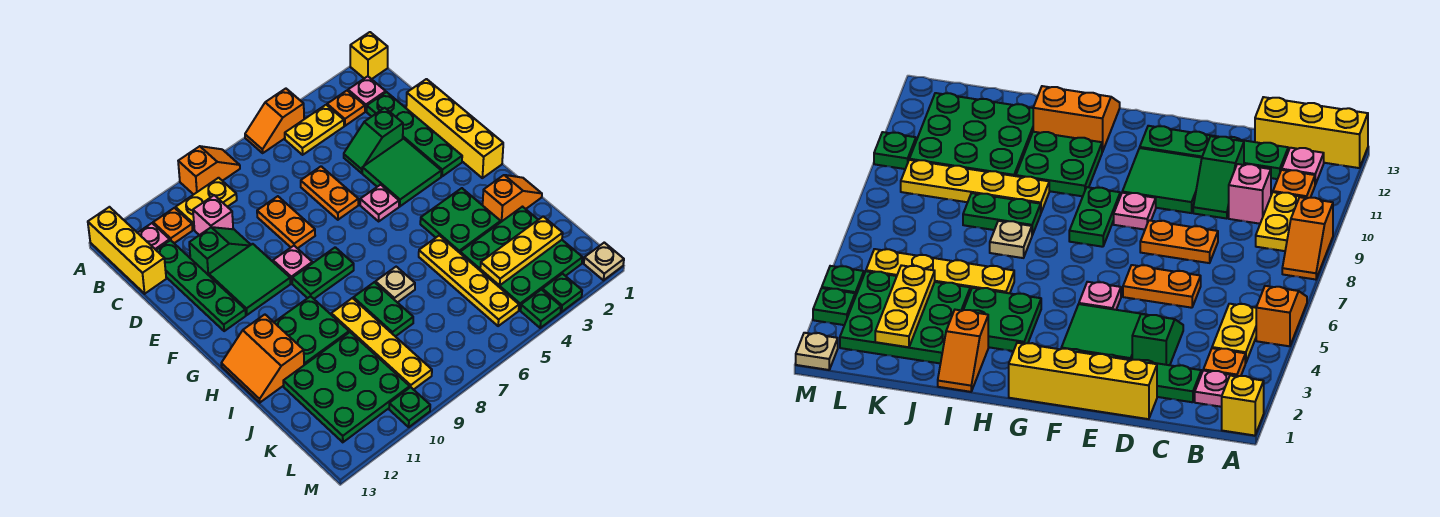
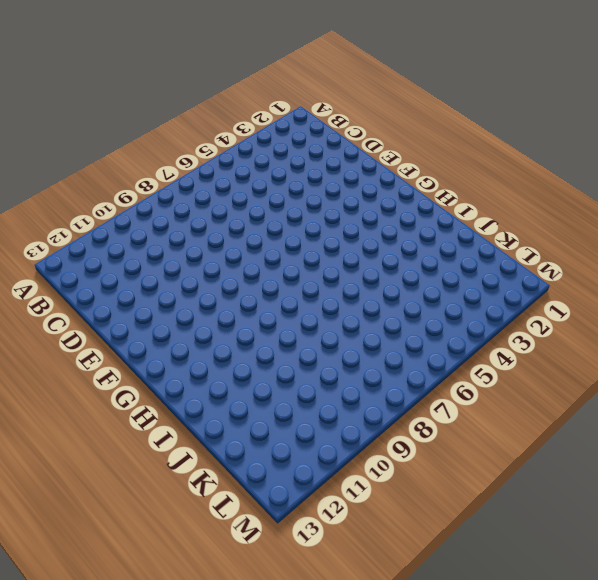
none -> yellow brick A1 level 1
none -> orange slope A5:A6 level 1 top 5
none -> orange slope A8:A9 level 1 top 9
none -> yellow brick A13:C13 level 1

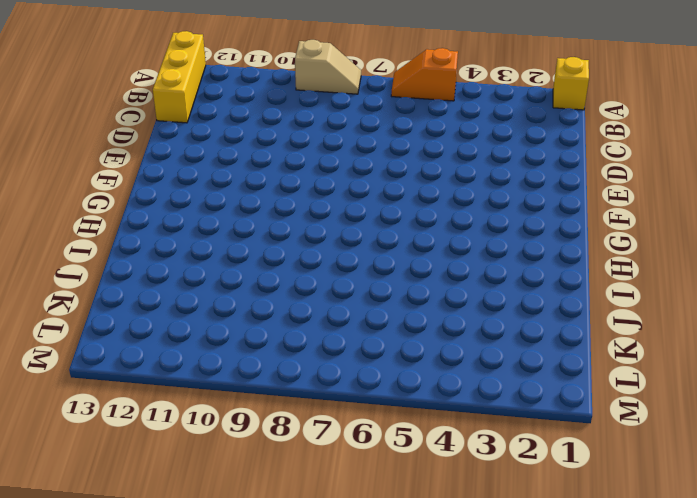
tan slope A8:A9 level 1 top 9 -> orange slope A8:A9 level 1 top 9
none -> pink plate B2 level 1
none -> orange plate B3 level 1
none -> yellow plate B4:B5 level 1
none -> yellow plate B9:B10 level 1

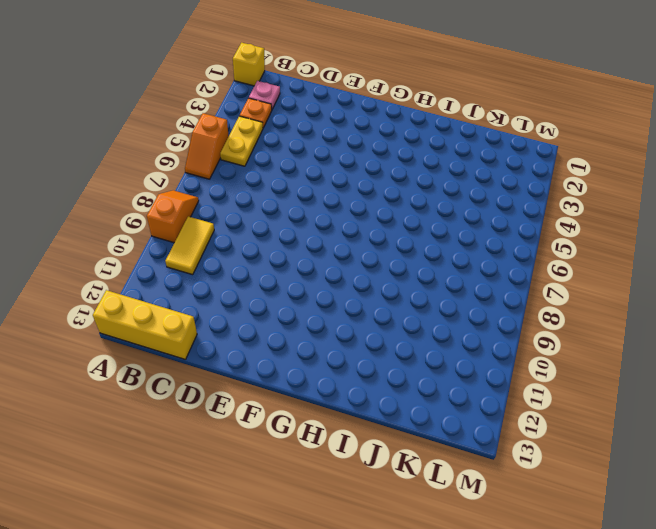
yellow tile B9:B10 level 1 -> yellow plate B9:B10 level 1
none -> orange plate B11 level 1
none -> pink plate B12 level 1
none -> green plate C2:F2 level 1
none -> pink brick C10 level 1

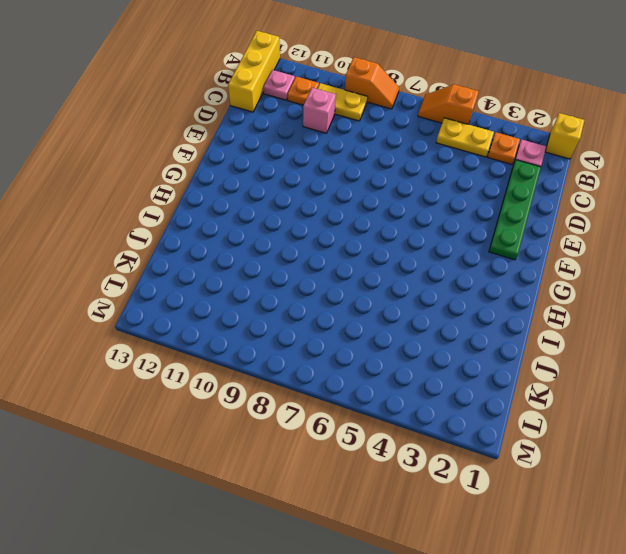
none -> green plate C12:F12 level 1
none -> yellow brick D1:G1 level 1
none -> green slope D3:D4 level 1 top 3
none -> orange plate D6:E6 level 1

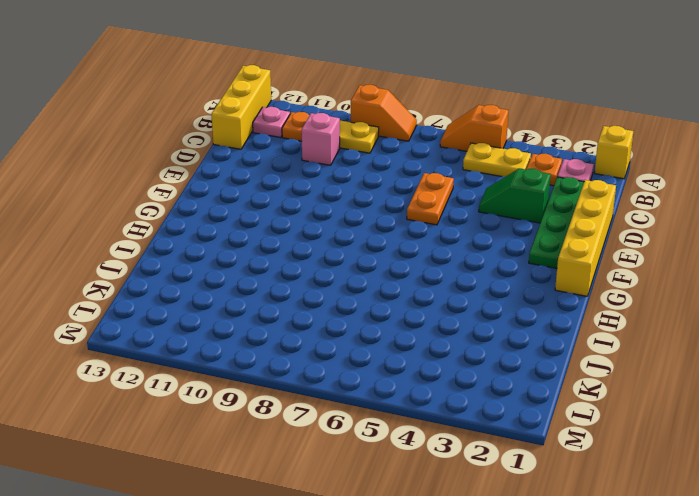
none -> green plate C12:F12 level 1
none -> orange plate D8:E8 level 1
none -> green slope D10:D11 level 1 top 11
none -> green tile E3:F4 level 1

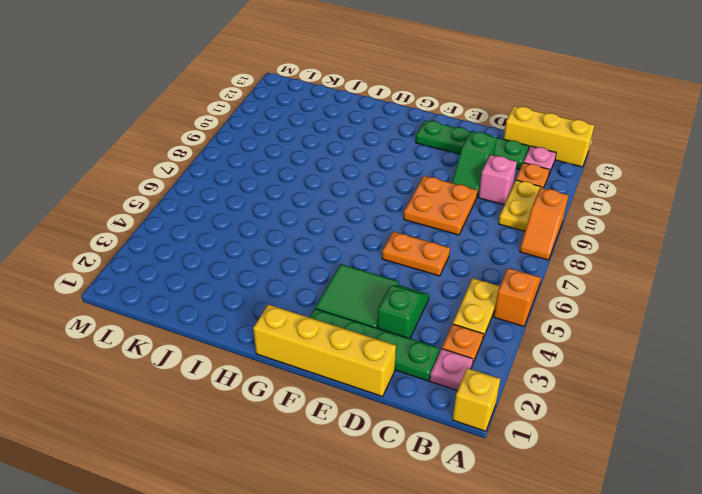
orange plate D8:E9 level 1 -> orange plate D8:E8 level 1
none -> green tile E10:F11 level 1
none -> pink plate F5 level 1
none -> pink plate F9 level 1
none -> green plate G8:G9 level 1

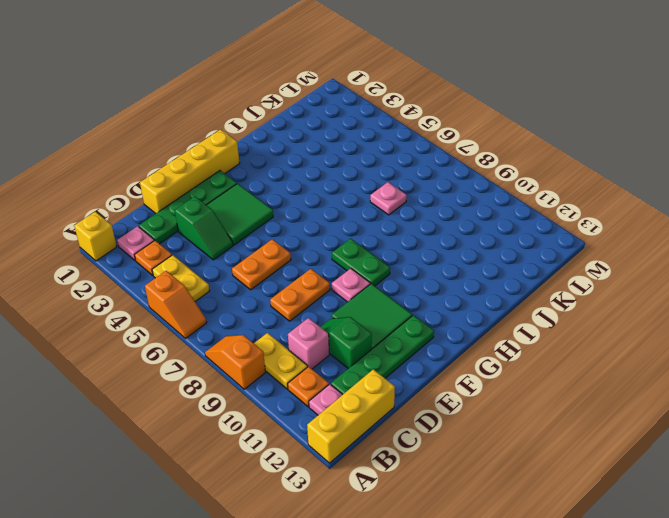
pink plate J7 level 1 -> pink plate F5 level 1
none -> green plate H3:I4 level 1
none -> green plate H10:I11 level 1
none -> orange slope H12:I13 level 1 top 12
none -> orange slope I1:I2 level 1 top 2

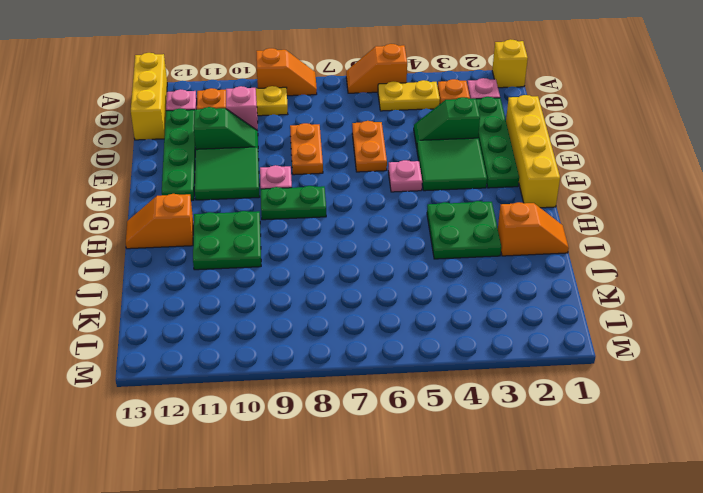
orange slope H12:H13 level 1 top 12 -> orange slope H12:I13 level 1 top 12
none -> yellow plate I5:L5 level 1
none -> tan plate I7 level 1
none -> green plate I8:J8 level 1
none -> yellow plate I9:L9 level 1

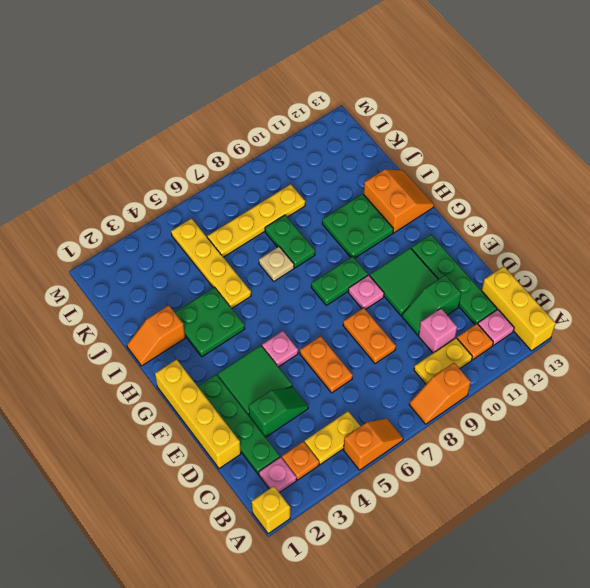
yellow plate K6:K9 level 1 -> yellow plate I9:L9 level 1
none -> green plate J2:L4 level 1
none -> green plate J10:L12 level 1
none -> tan plate M1 level 1
none -> green plate M3 level 1

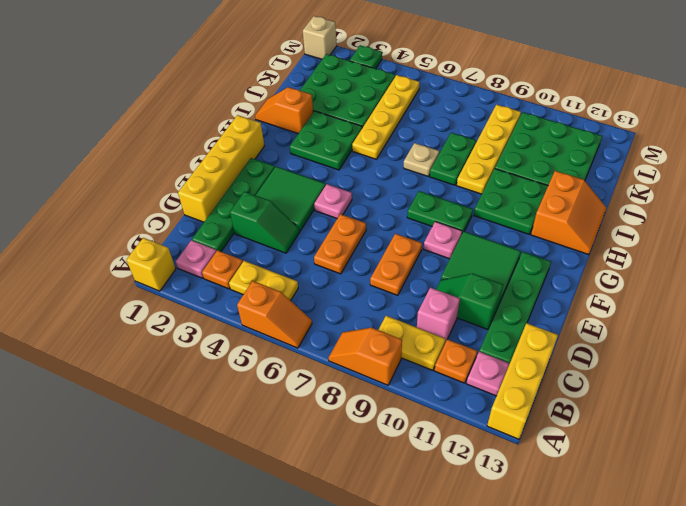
tan brick M1 level 1 -> tan plate M1 level 1
none -> green plate M4 level 1
none -> green plate M10 level 1
none -> yellow plate K2:K4 level 2

